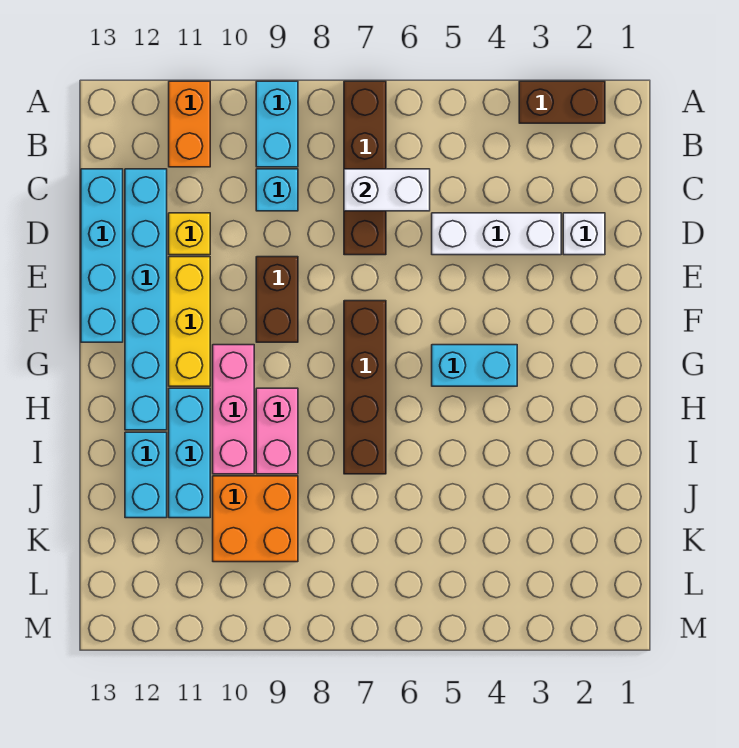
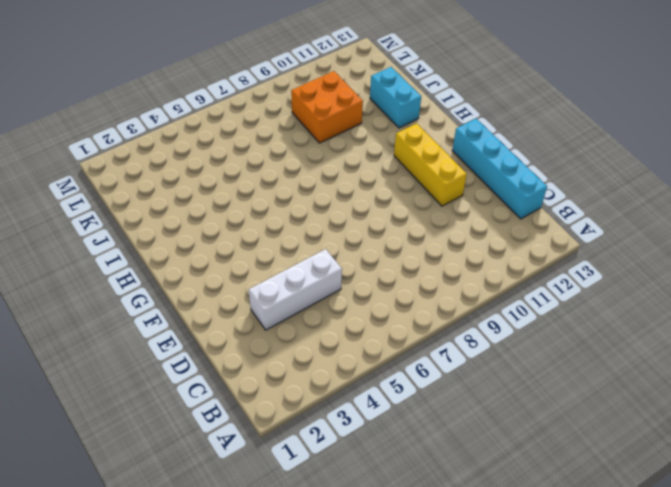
none -> brown brick A2:A3 level 1
none -> brown brick A7:D7 level 1
none -> cyan brick A9:B9 level 1

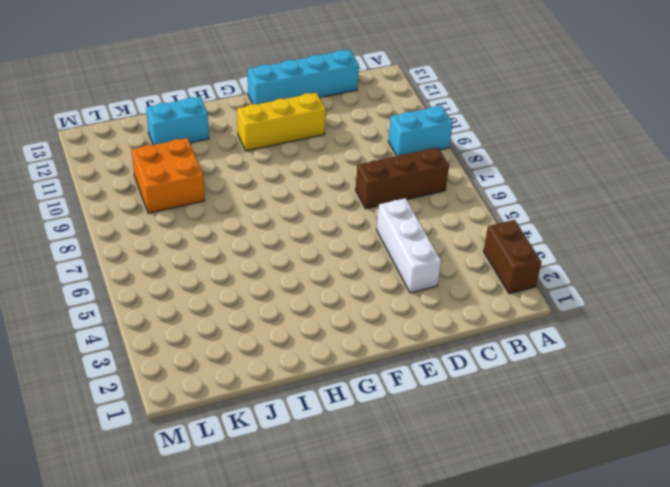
brown brick B7:D7 level 1 -> brown brick A7:D7 level 1
none -> orange brick A11:B11 level 1
none -> cyan brick C9 level 1
none -> cyan brick C12:H12 level 1

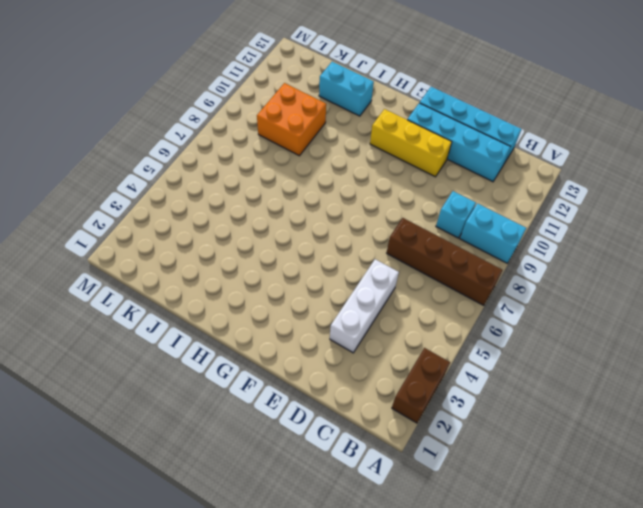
cyan brick C12:F12 level 1 -> cyan brick C12:H12 level 1
none -> orange brick A11:B11 level 1
none -> white brick D2 level 1
none -> yellow brick D11 level 1

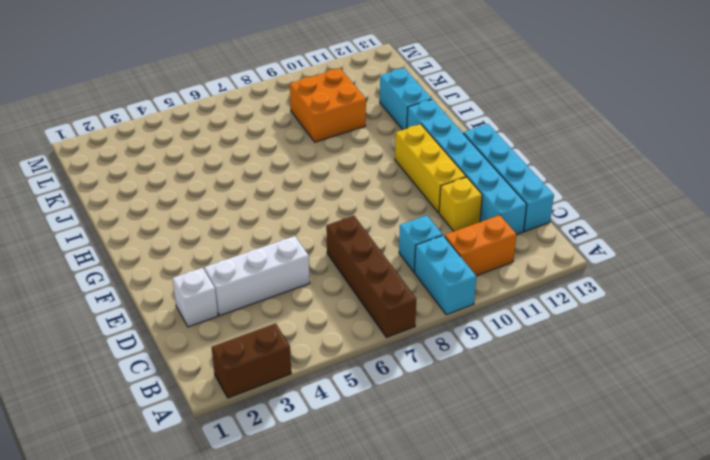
orange brick B10:B11 level 1 -> orange brick A11:B11 level 1
none -> brown brick E9:F9 level 1
none -> brown brick F7:I7 level 1
none -> cyan brick G4:G5 level 1

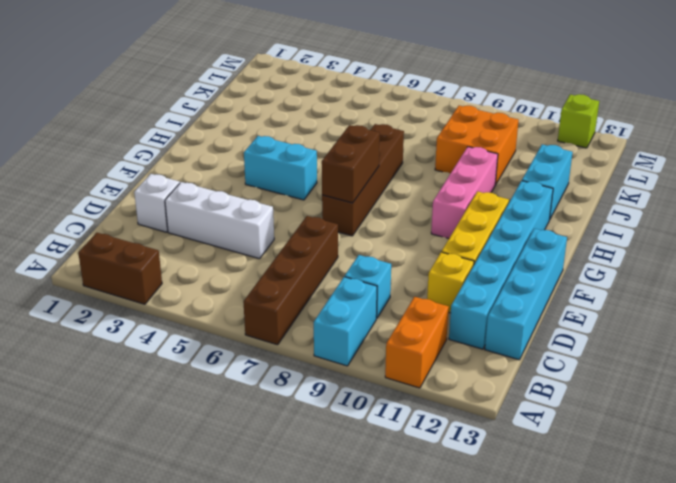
brown brick F7:G7 level 2 -> brown brick E9:F9 level 1
lime brick M12 level 1 -> none
none -> pink brick H9:I9 level 1
none -> cyan brick H11:J11 level 1
none -> white brick C6:C7 level 2

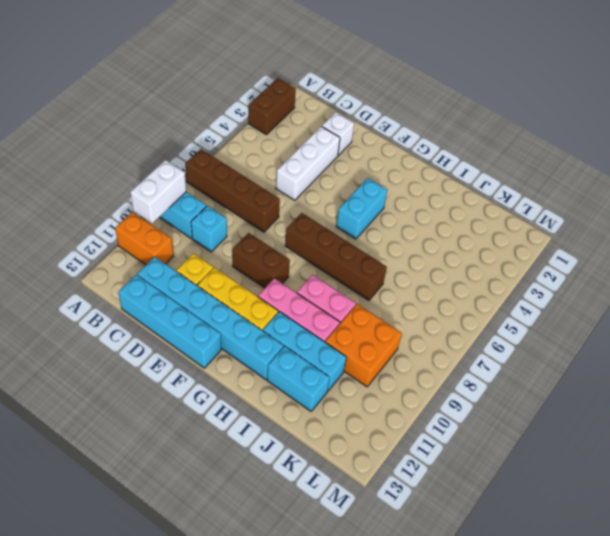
white brick A9:A10 level 2 -> white brick C6:C7 level 2

